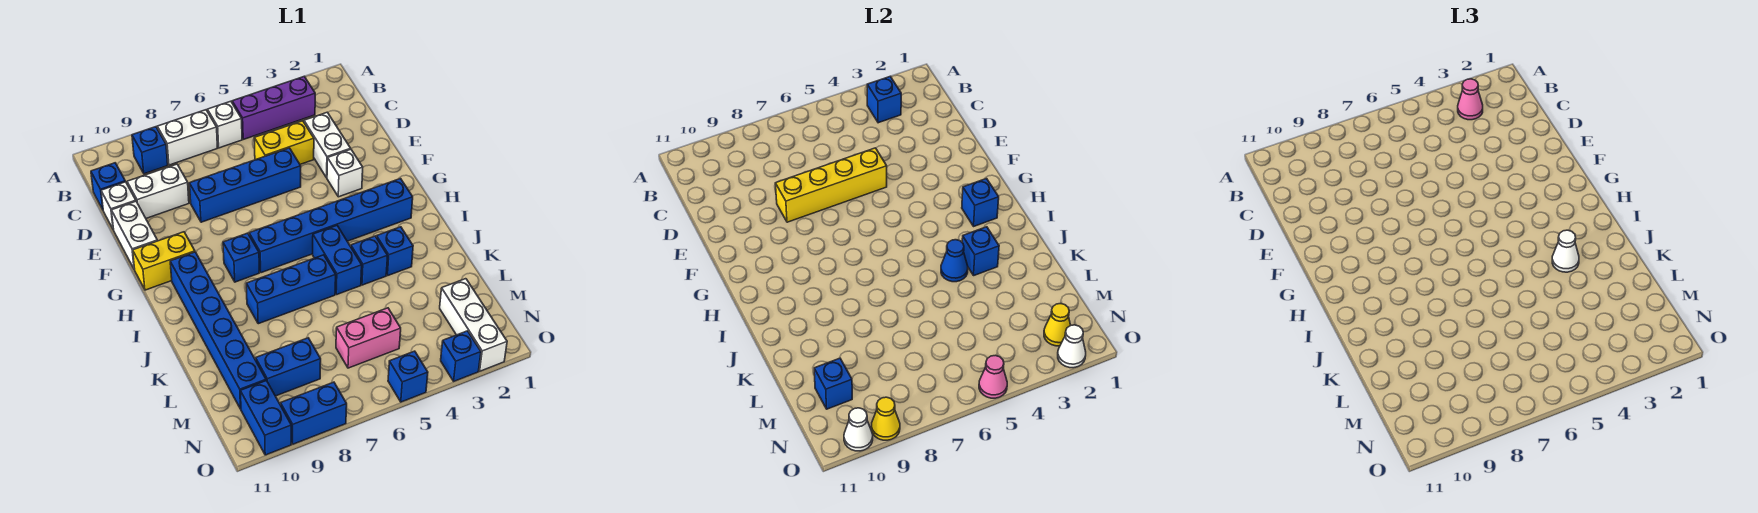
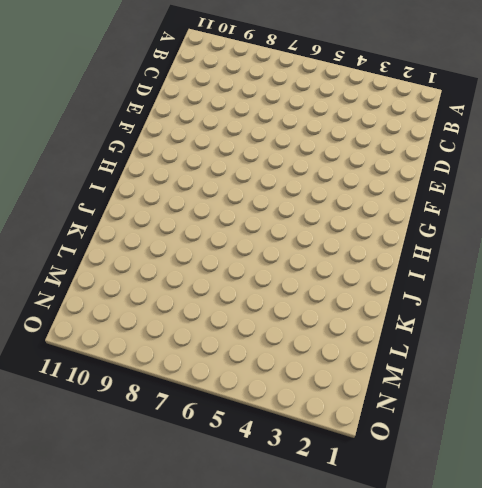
none -> purple brick B3:B5 level 1
none -> white brick B6 level 1
none -> white brick B7:B8 level 1
none -> blue brick B9 level 1

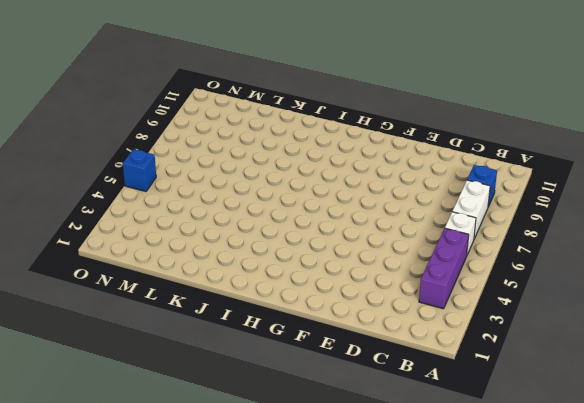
none -> blue brick C11 level 1
none -> white brick D3:E3 level 1
none -> yellow brick D4:D5 level 1
none -> white brick D9:D10 level 1

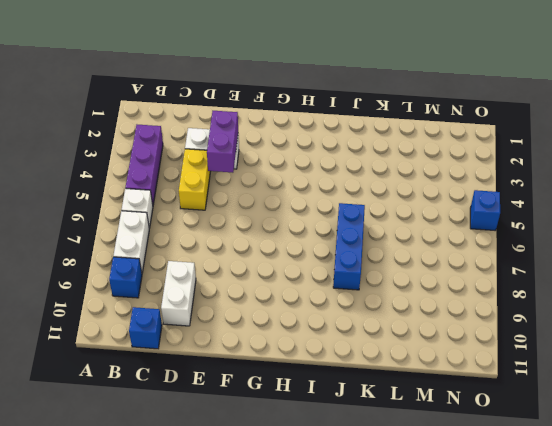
purple brick E3:E4 level 2 -> none
none -> white brick D11 level 1
none -> blue brick E5:E8 level 1
none -> white brick E11:F11 level 1
none -> white brick F3 level 1

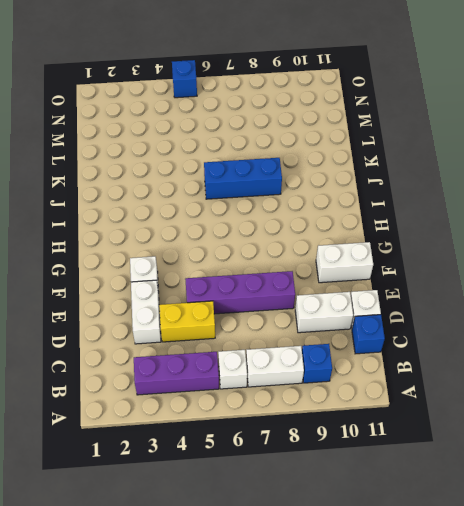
purple brick E5:E8 level 1 -> blue brick E5:E8 level 1
white brick F10:F11 level 1 -> white brick E11:F11 level 1
none -> yellow brick G10:G11 level 1
none -> blue brick H2:H7 level 1
none -> blue brick H8 level 1
none -> blue brick H10:M10 level 1

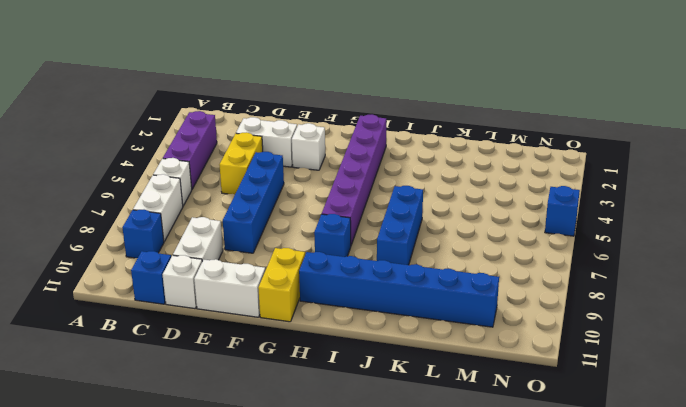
purple brick H2:H7 level 1 -> blue brick H2:H7 level 1
none -> blue brick I5:J5 level 1
none -> blue brick J3 level 1
none -> blue brick J4 level 1
none -> white brick M2:O2 level 1

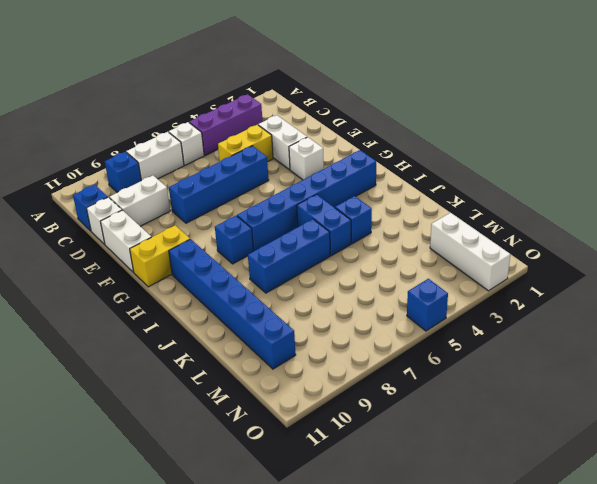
none -> blue brick J3 level 1
none -> pink brick M5:M6 level 1
none -> blue brick M8:M9 level 1
none -> blue brick N10:O10 level 1

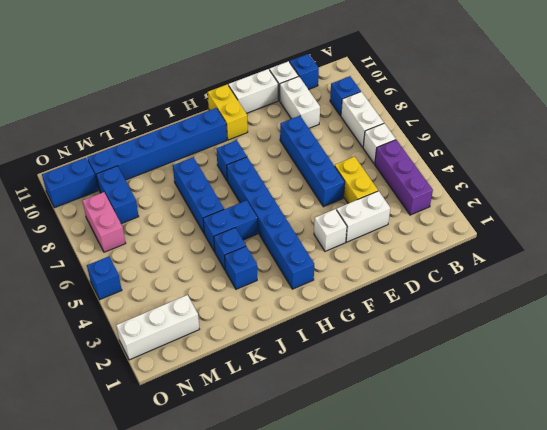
pink brick N7:N8 level 1 -> pink brick M5:M6 level 1
none -> blue brick O3 level 1
none -> blue brick O8:O9 level 1
none -> blue brick B3 level 2
none -> yellow brick E5:E8 level 2

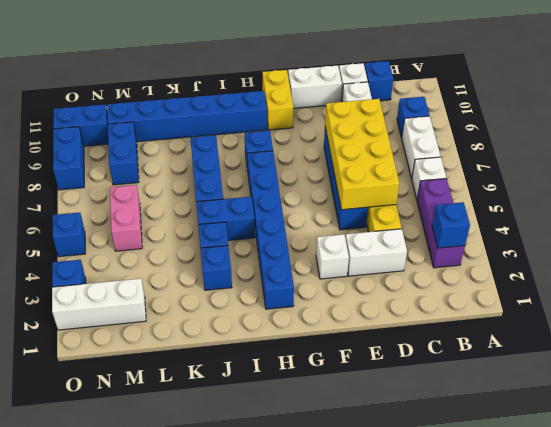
yellow brick D5:E8 level 2 -> yellow brick E5:E8 level 2
none -> blue brick H2 level 2
none -> blue brick J3 level 2
none -> blue cone J4 level 2
none -> blue brick M10 level 2

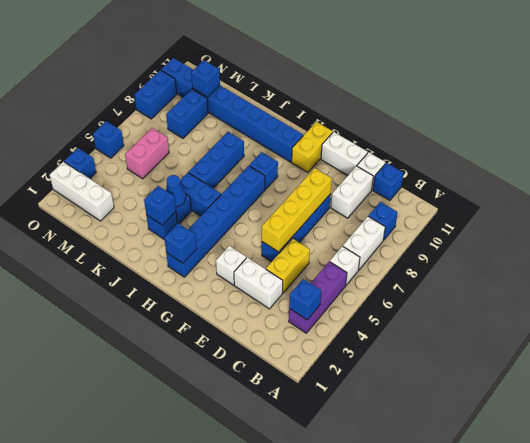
none -> yellow cone N2 level 2
none -> white cone O2 level 2
none -> pink cone O5 level 2
none -> yellow cone O9 level 2

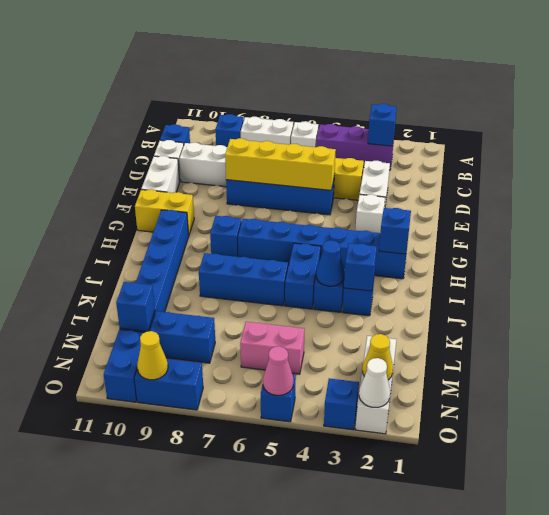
none -> white cone O10 level 2
none -> pink cone B3 level 3
none -> white cone J3 level 3

